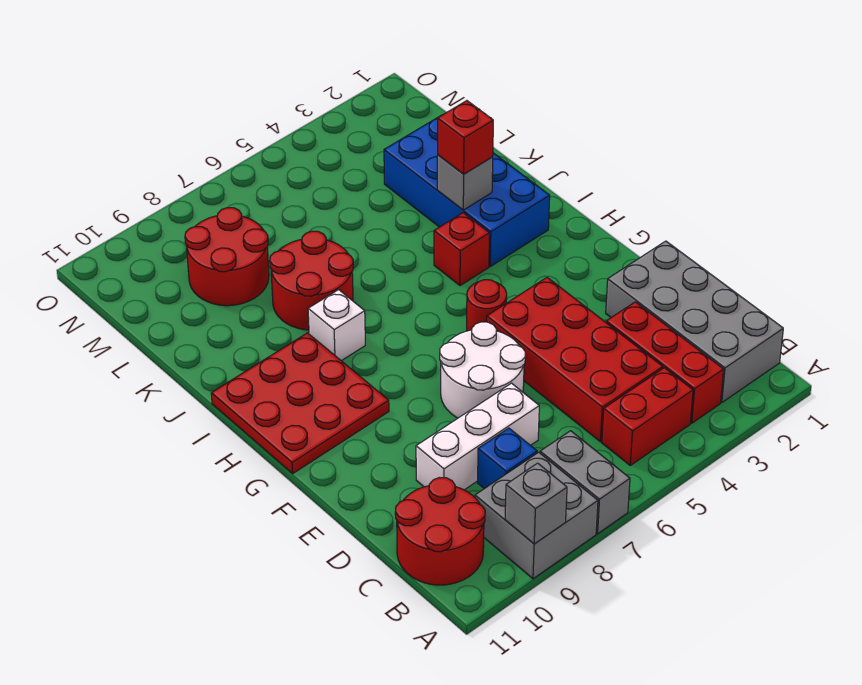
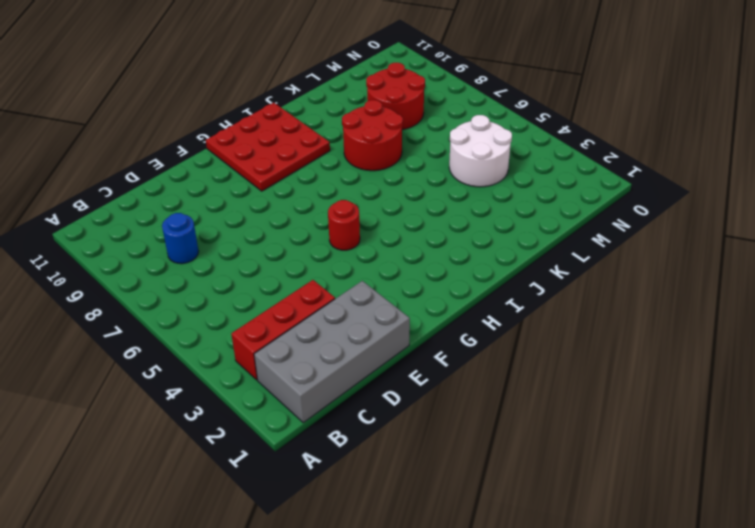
blue round brick C8 level 1 -> blue brick C8 level 1
white round brick L4:M5 level 1 -> white round brick E6:F7 level 1
none -> grey brick A7:B7 level 1
none -> grey brick A8:B9 level 1
none -> red brick B4:B5 level 1

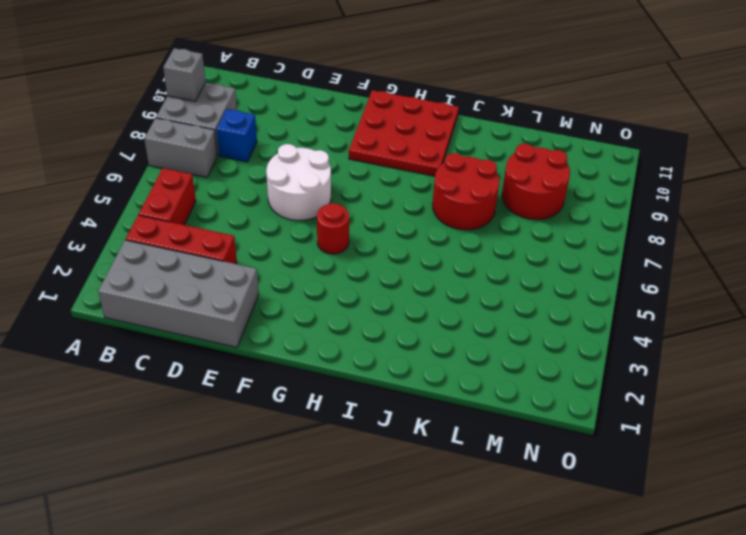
none -> red round brick B10:C11 level 1
none -> red brick C4:F5 level 1
none -> white brick D7:D9 level 1

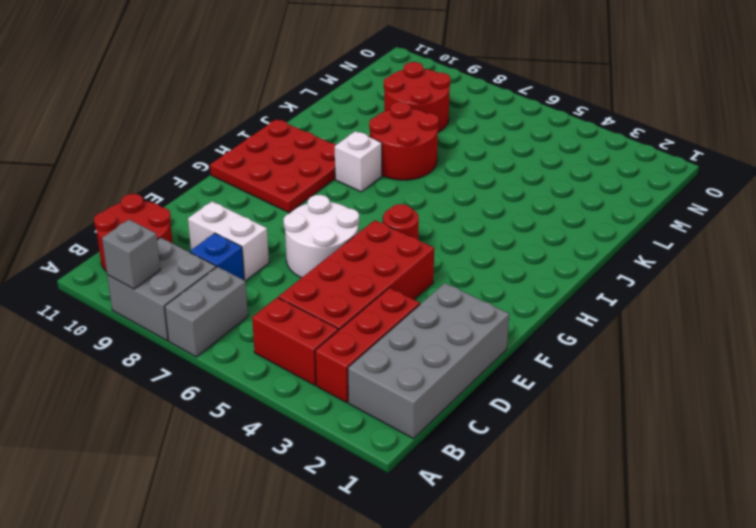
white brick D8:D9 level 1 -> white brick D7:D9 level 1
none -> blue brick I2:L3 level 1
none -> red brick I4 level 1
none -> grey brick J3 level 2

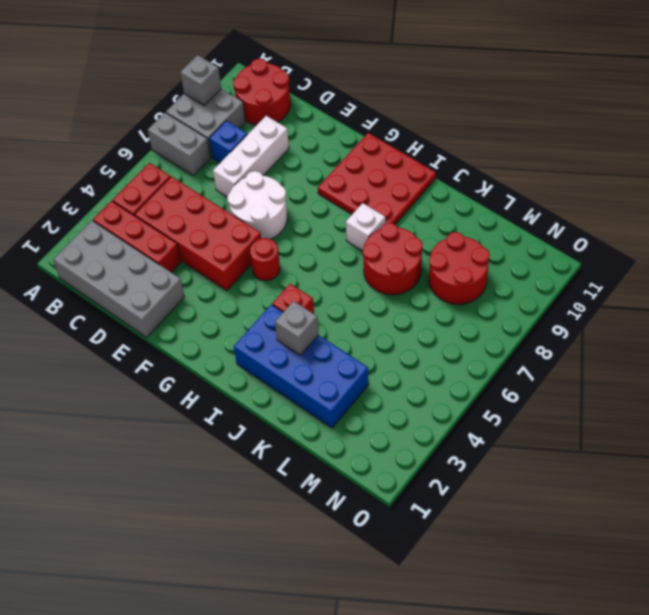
none -> red brick J3 level 3

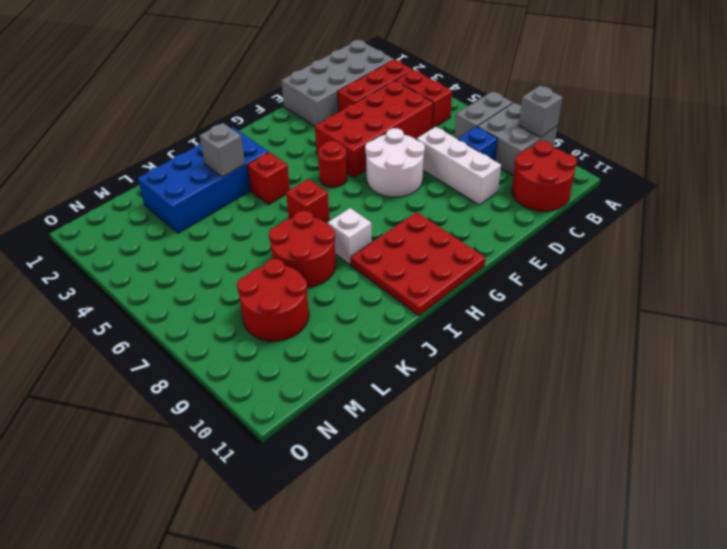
red brick I6 level 1 -> red brick J3 level 3

